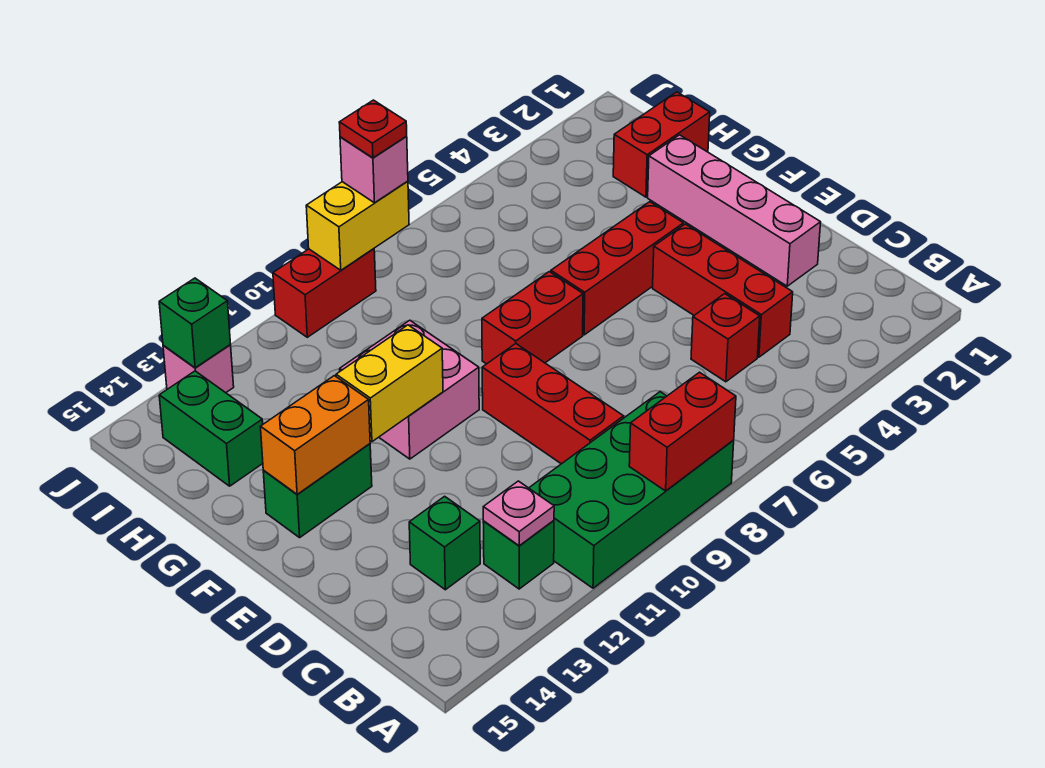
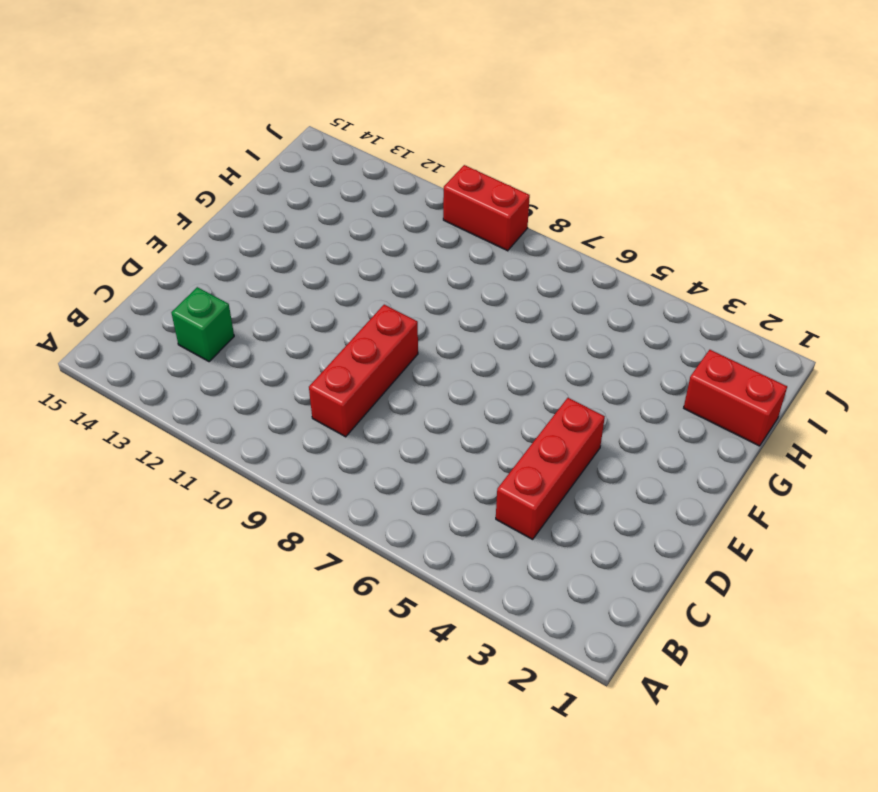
none -> green brick A8:B11 level 1
none -> green brick B12 level 1
none -> red brick C5 level 1

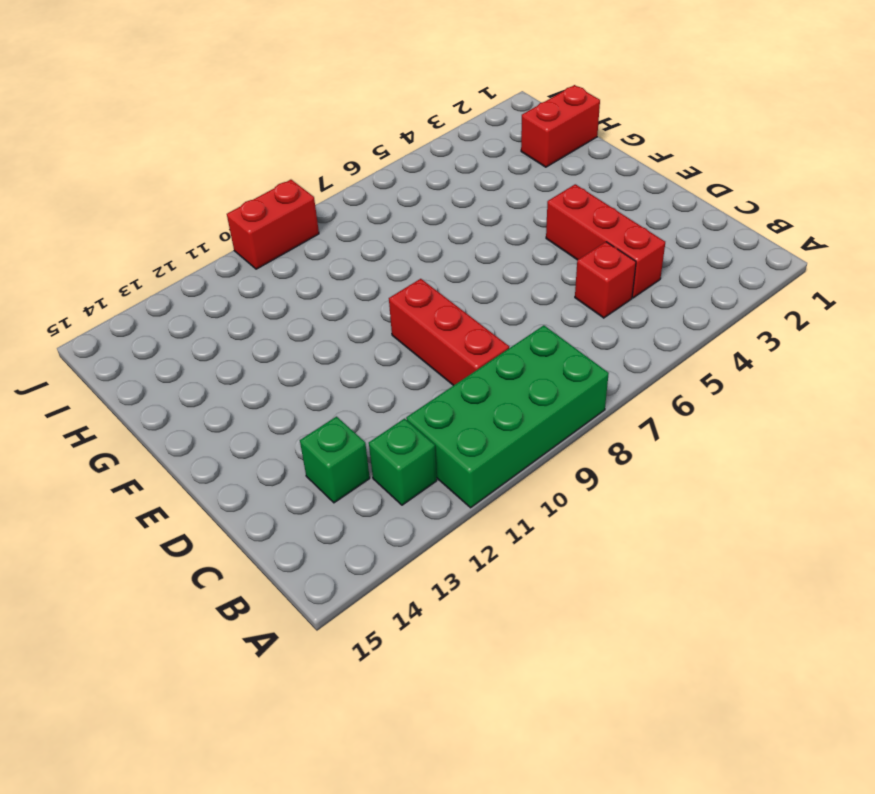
none -> pink brick D2:G2 level 1
none -> red brick F4:F6 level 1
none -> red brick F7:F8 level 1

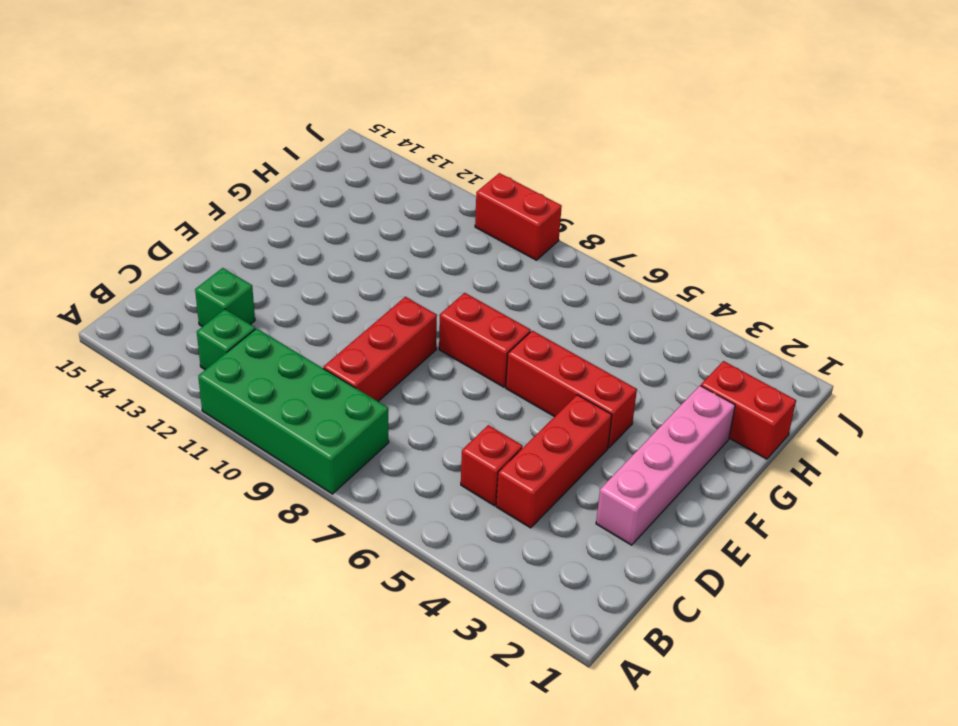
none -> pink brick F10:G11 level 1
none -> green brick F13:F14 level 1
none -> green brick H14:I14 level 1

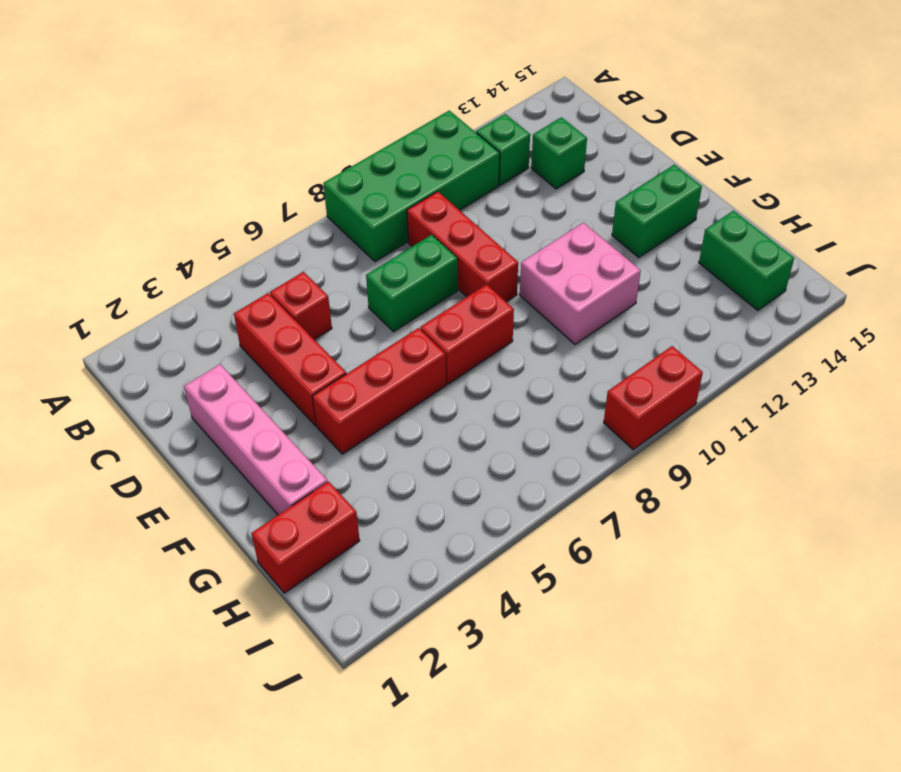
green brick D7:D8 level 1 -> none
none -> pink brick J13 level 1
none -> red brick A8:A9 level 2
none -> pink plate B12 level 2

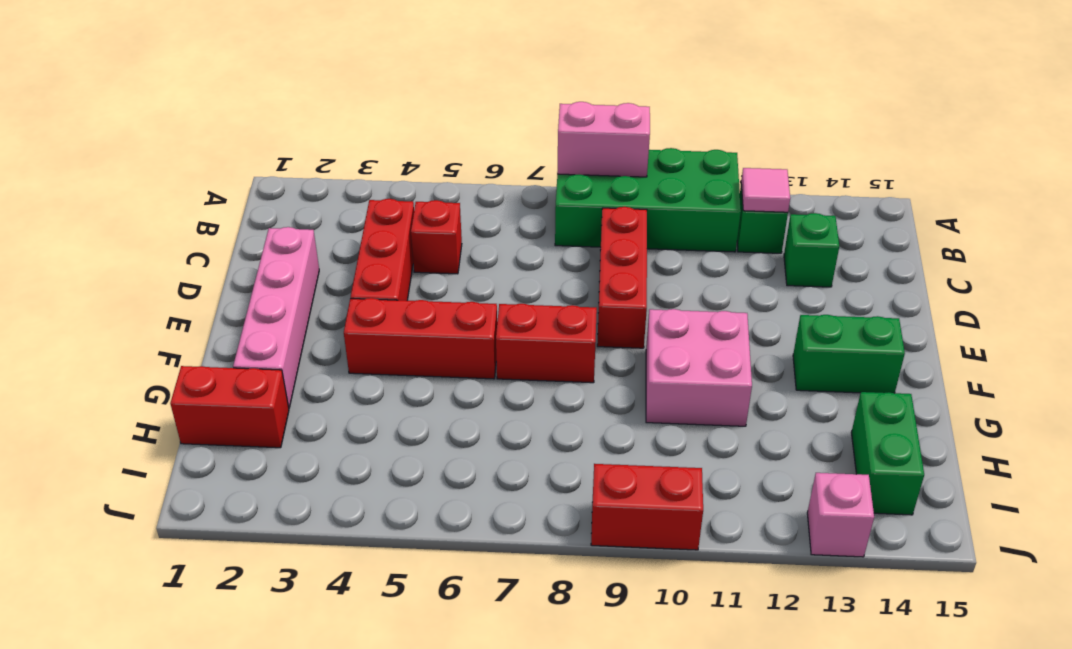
pink brick A8:A9 level 2 -> red brick A8:A9 level 2
pink tile B12 level 2 -> pink plate B12 level 2
none -> yellow brick F11:F12 level 2
none -> orange brick F13:F14 level 2
none -> yellow brick J8:J9 level 2

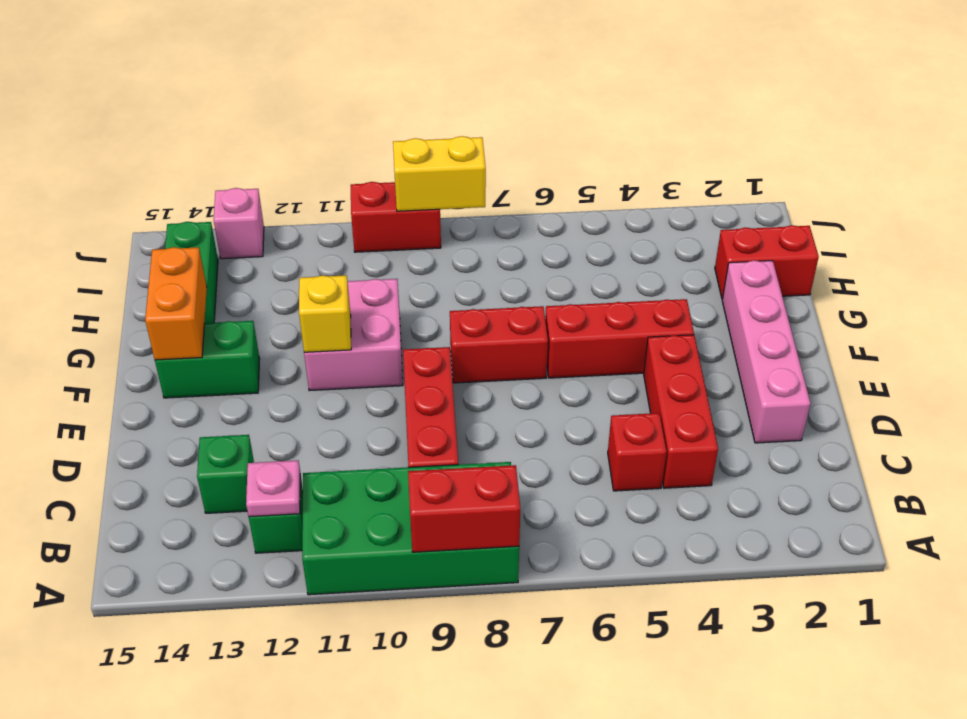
yellow brick F11 level 2 -> yellow brick F11:F12 level 2
orange brick F14:G14 level 2 -> orange brick F13:F14 level 2
none -> green brick J13 level 2
none -> pink brick J8 level 3
none -> red plate J8 level 4

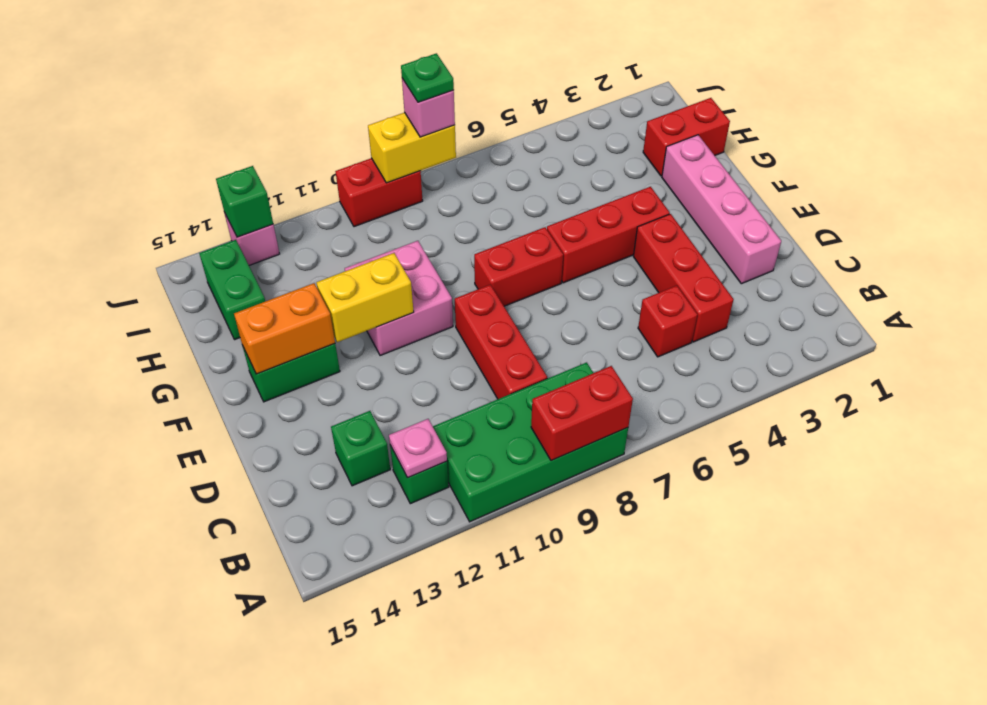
green plate J8 level 4 -> red plate J8 level 4

